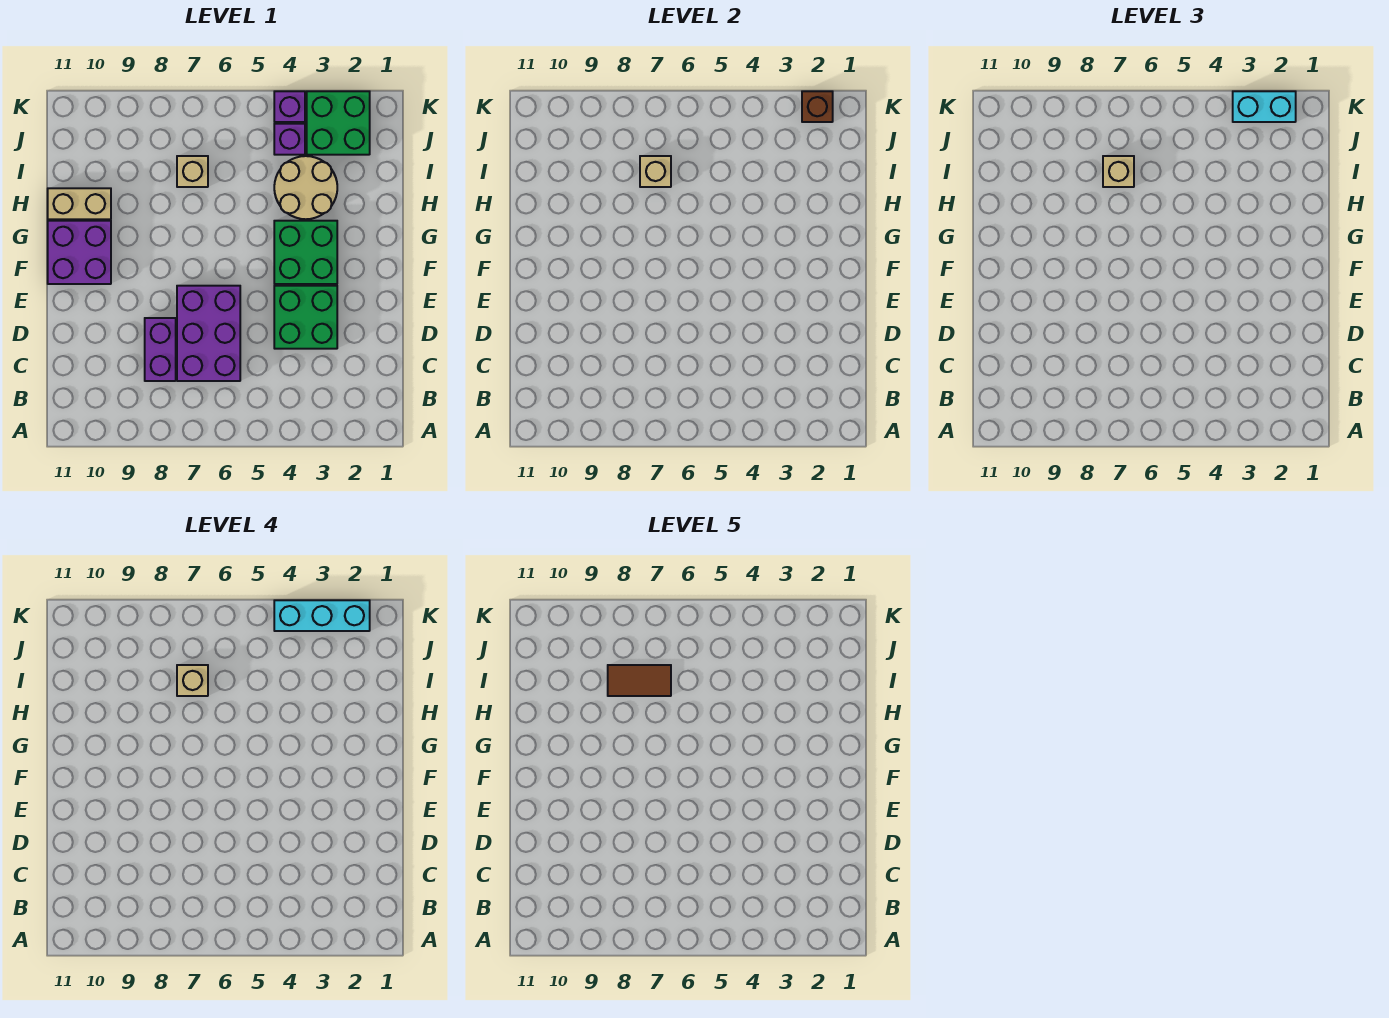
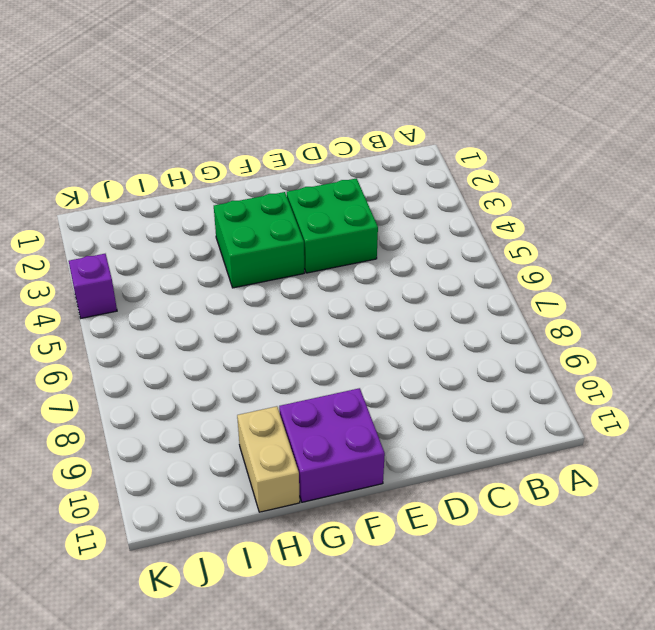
none -> purple brick C6:E7 level 1
none -> purple brick C8:D8 level 1
none -> tan round brick H3:I4 level 1

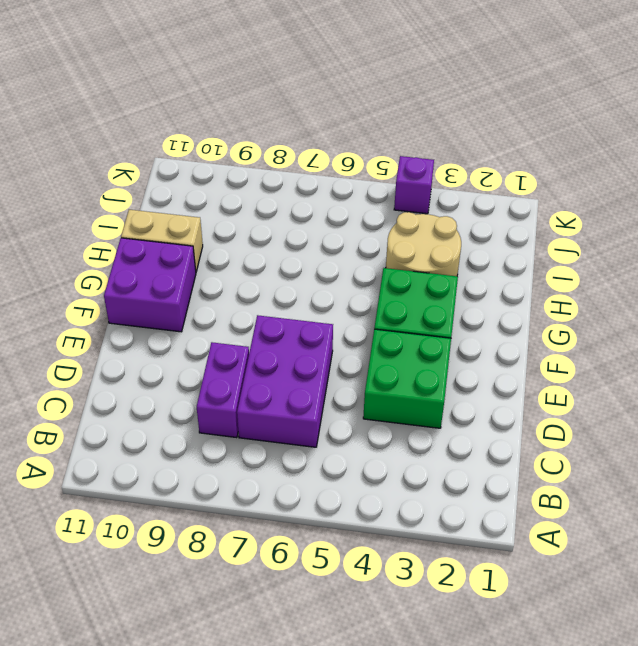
none -> tan brick I7 level 1
none -> green brick J2:K3 level 1
none -> purple brick J4 level 1

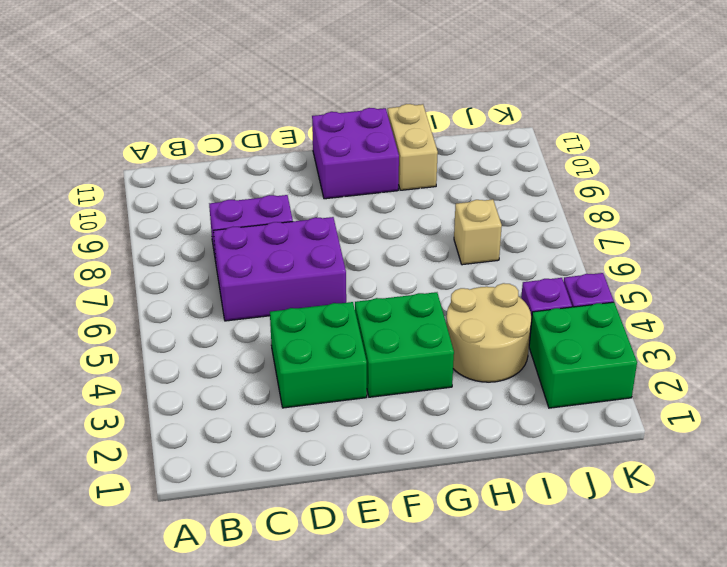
none -> tan brick I7 level 2
none -> brown brick K2 level 2
none -> tan brick I7 level 3

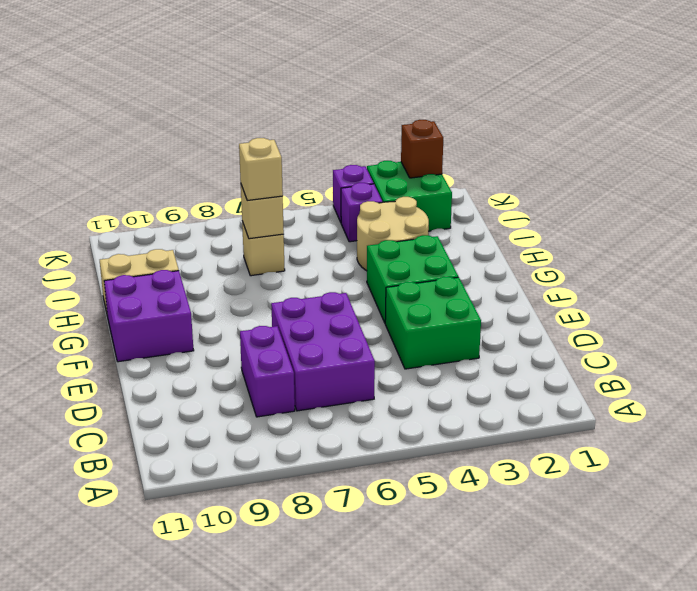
none -> cyan brick K2:K3 level 3
none -> tan brick I7 level 4
none -> cyan brick K2:K4 level 4

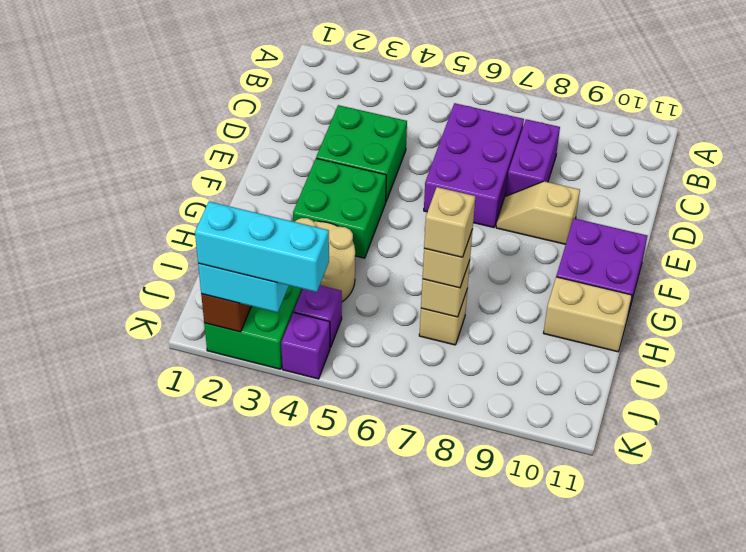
tan slope E8:E9 level 1 top 9 -> none
none -> brown tile I7:I8 level 5

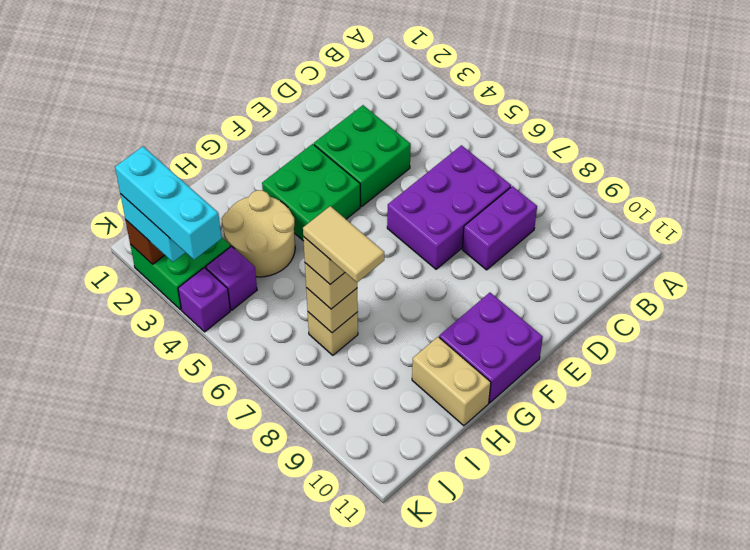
tan tile I7:I8 level 5 -> brown tile I7:I8 level 5

